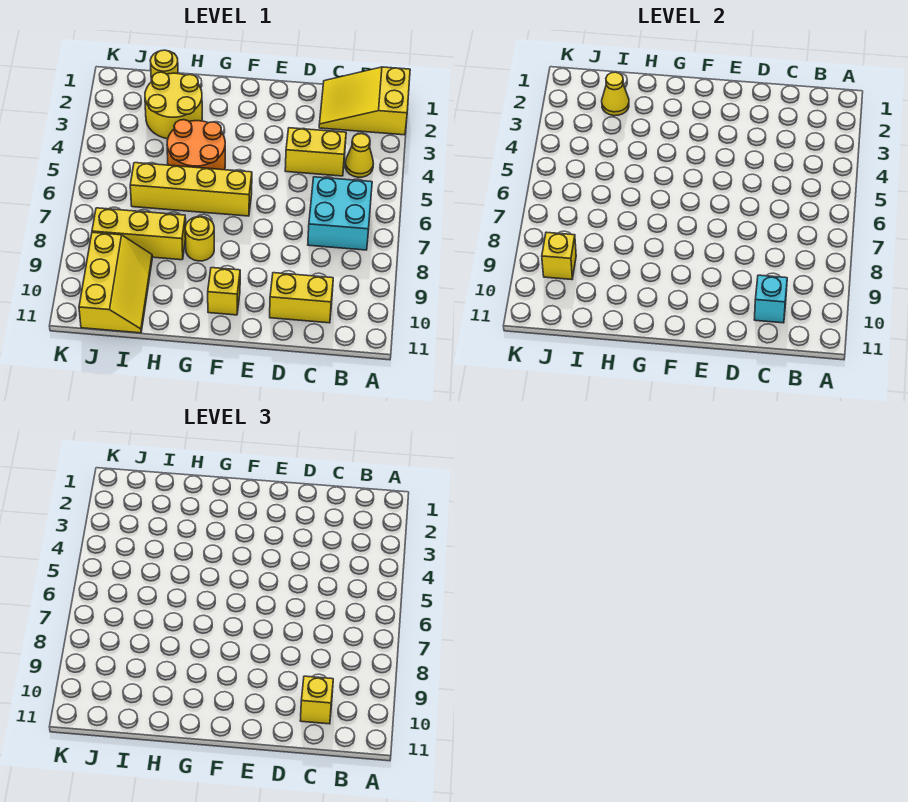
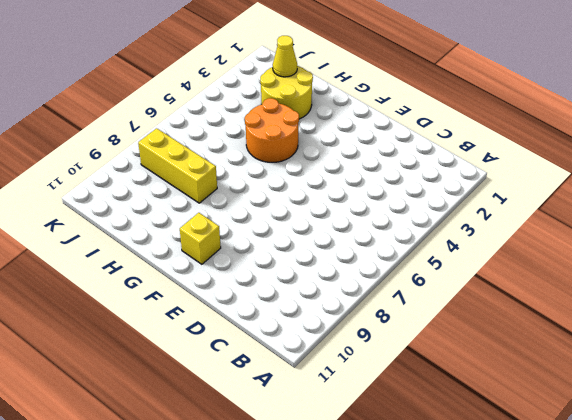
none -> yellow slope A1:C2 level 1 top A
none -> yellow cone B4 level 1
none -> cyan brick B6:C7 level 1

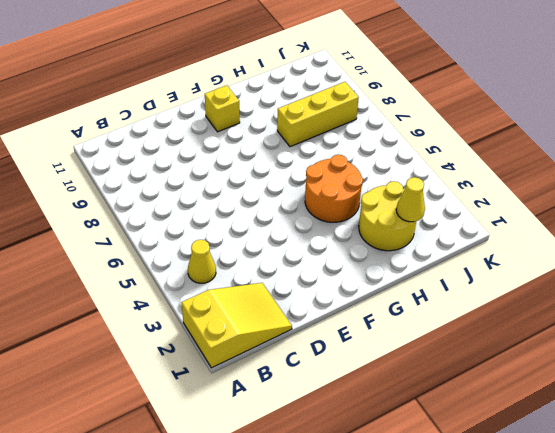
none -> cyan brick B6:C7 level 1
none -> yellow brick C4:D4 level 1
none -> yellow brick C10:D10 level 1

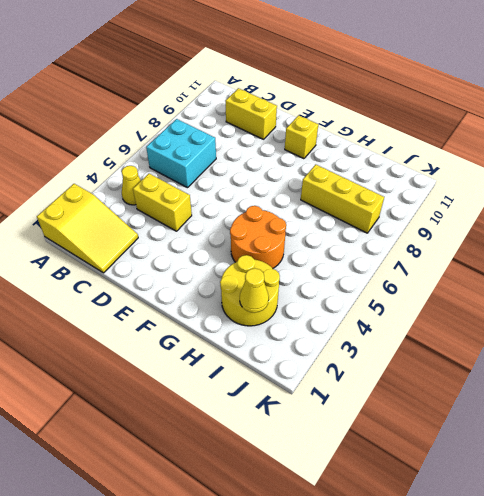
none -> yellow brick F6:I6 level 1
none -> yellow round brick G8 level 1
none -> yellow round brick I1 level 1

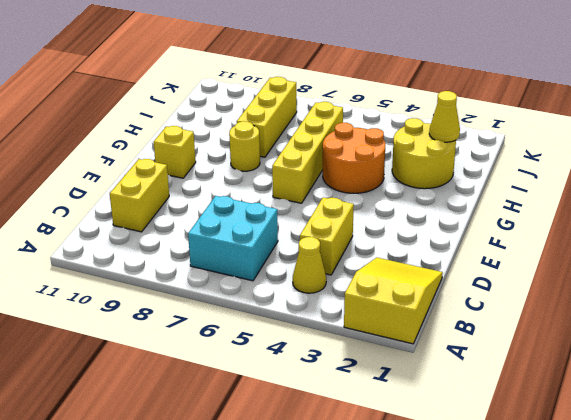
none -> yellow round brick I1 level 1
none -> yellow slope I9:J11 level 1 top J
none -> cyan brick C10 level 2

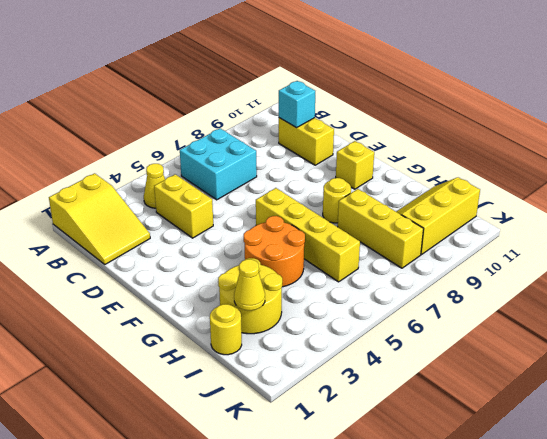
none -> yellow brick J9 level 2
none -> yellow brick C10 level 3

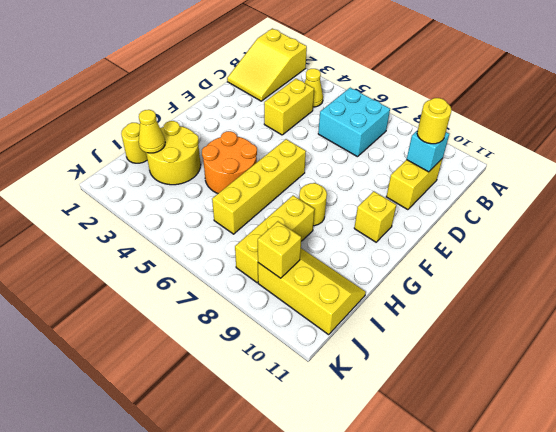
yellow round brick C10 level 3 -> yellow brick C10 level 3

